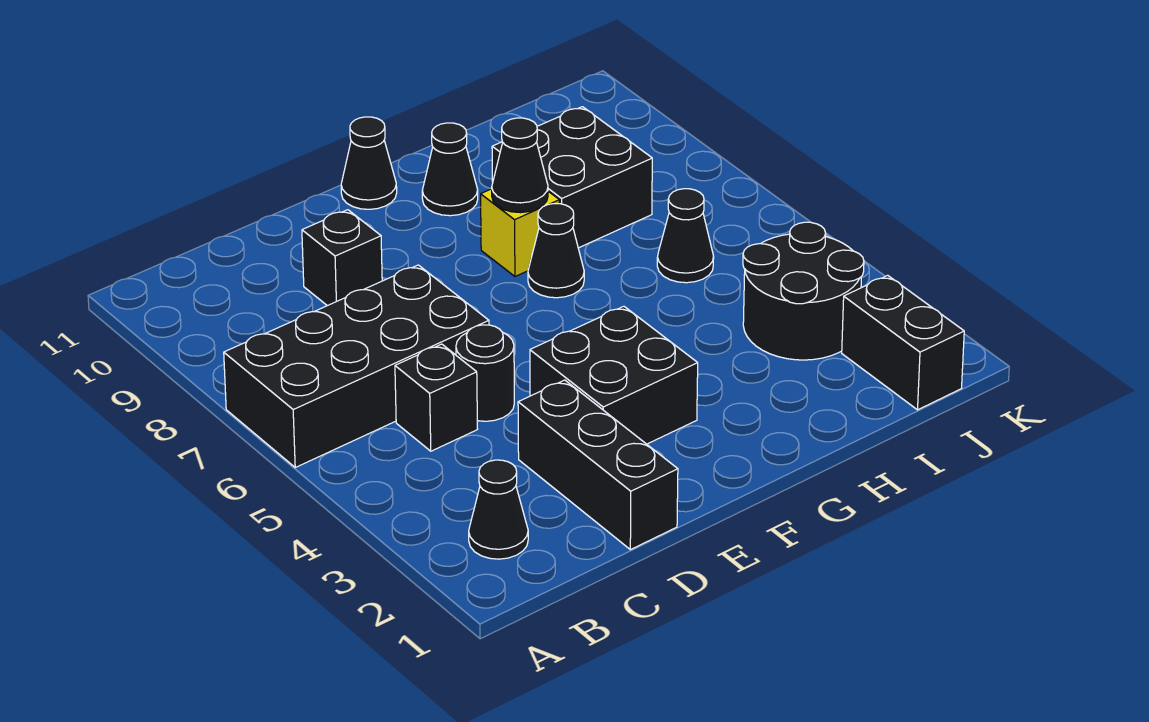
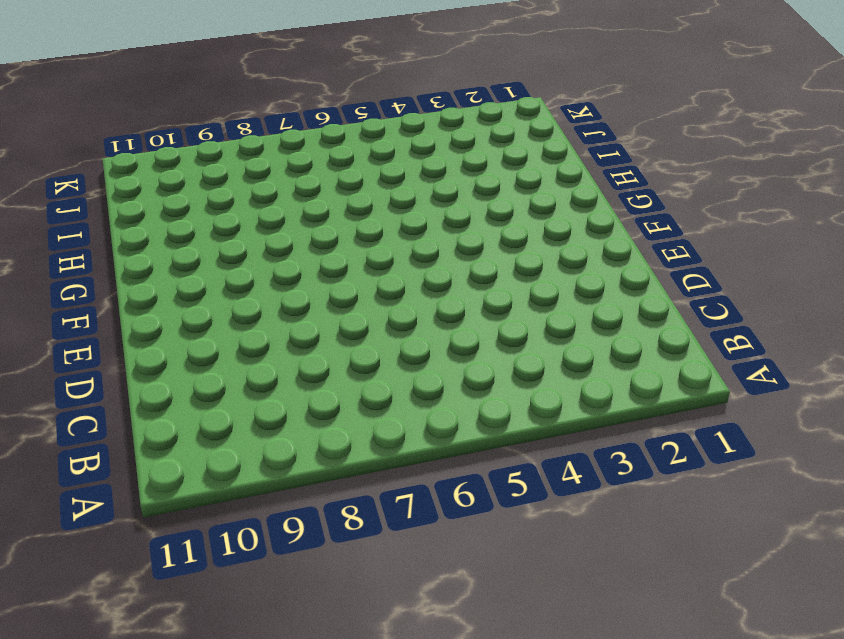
none -> black brick A6:D7 level 1
none -> black cone B2 level 1
none -> black brick C5 level 1

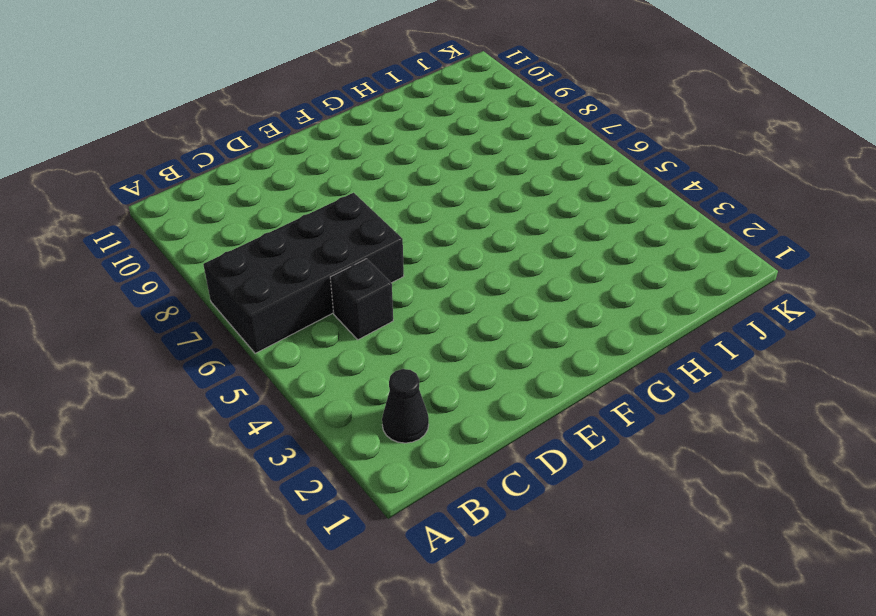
none -> black brick D1:D3 level 1
none -> black round brick D5 level 1
none -> black brick D9 level 1

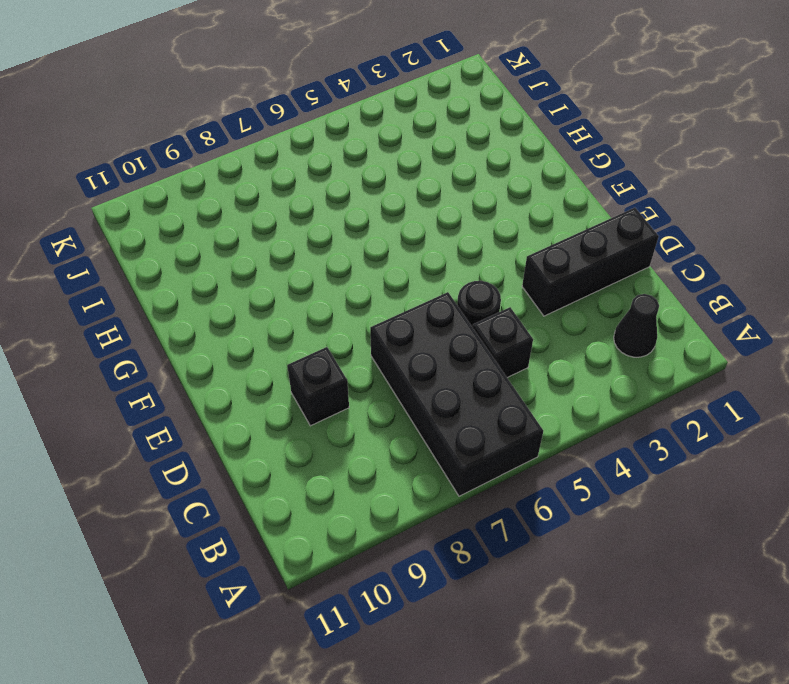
none -> black brick E3:F4 level 1
none -> black cone F11 level 1
none -> black cone G7 level 1

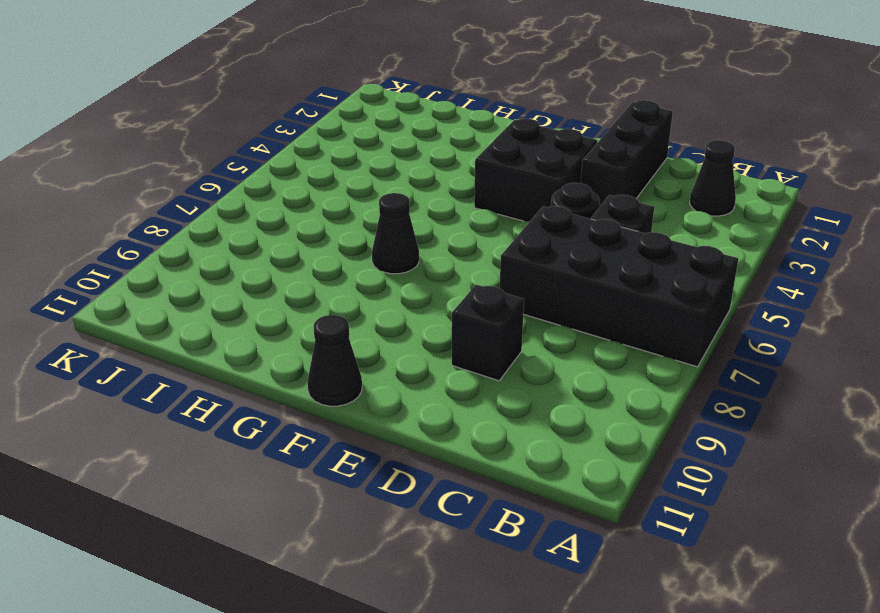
none -> yellow brick G8 level 1
none -> black cone G10 level 1
none -> black brick H8:I9 level 1

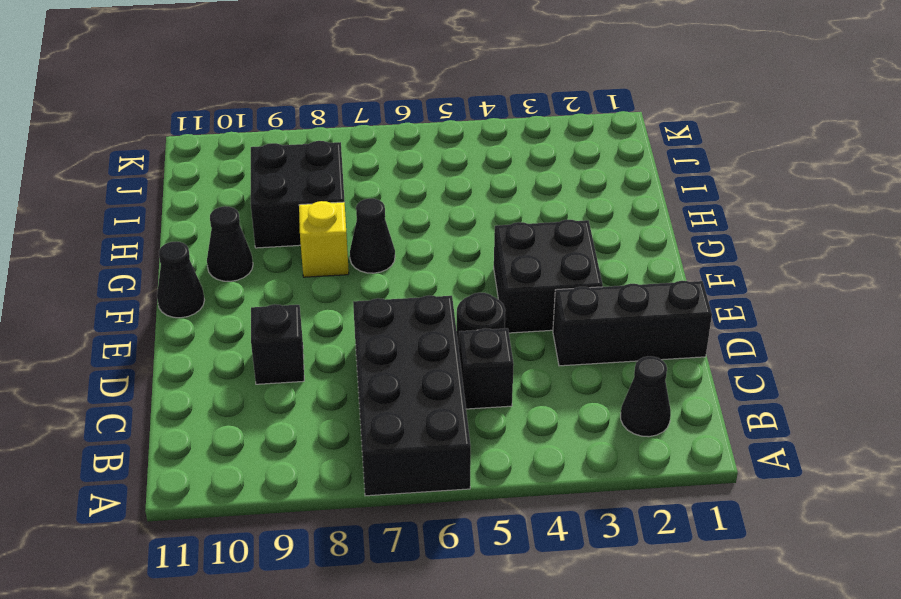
none -> black round brick I3:J4 level 1
none -> black cone I6 level 1
none -> black brick J1:J2 level 1

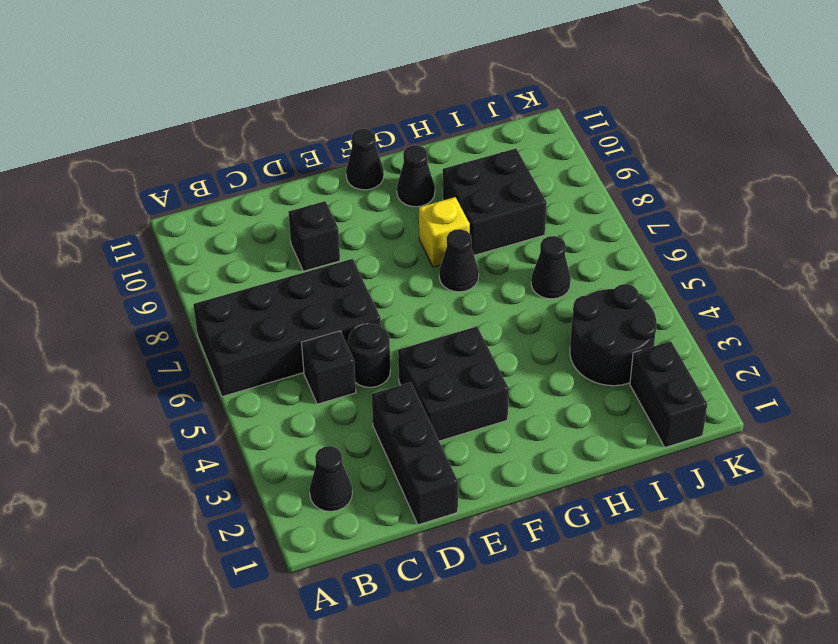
none -> black cone G8 level 2

